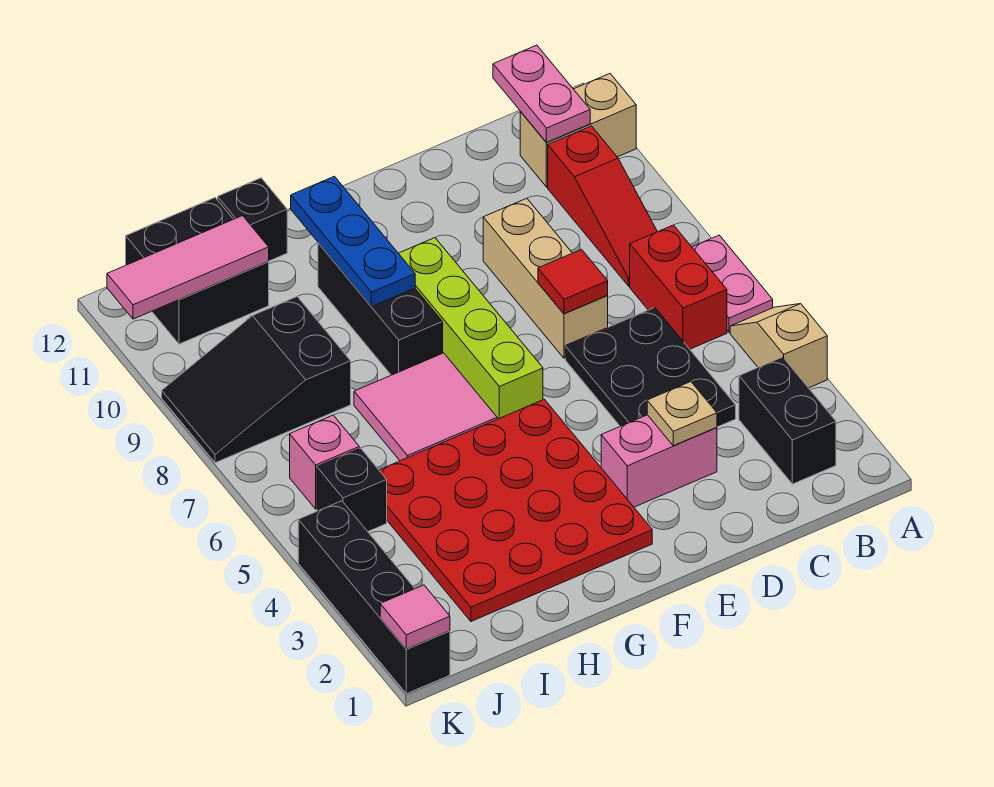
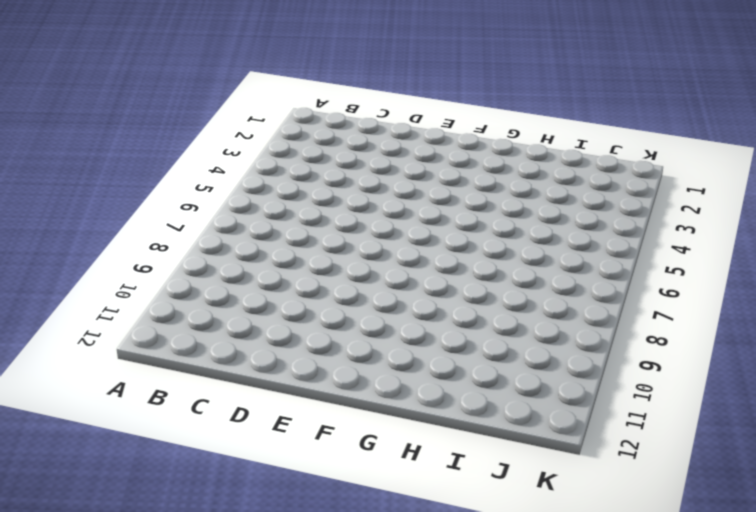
none -> tan slope A4:A5 level 1 top 4
none -> pink plate A6:A7 level 1
none -> tan brick A11:B11 level 1

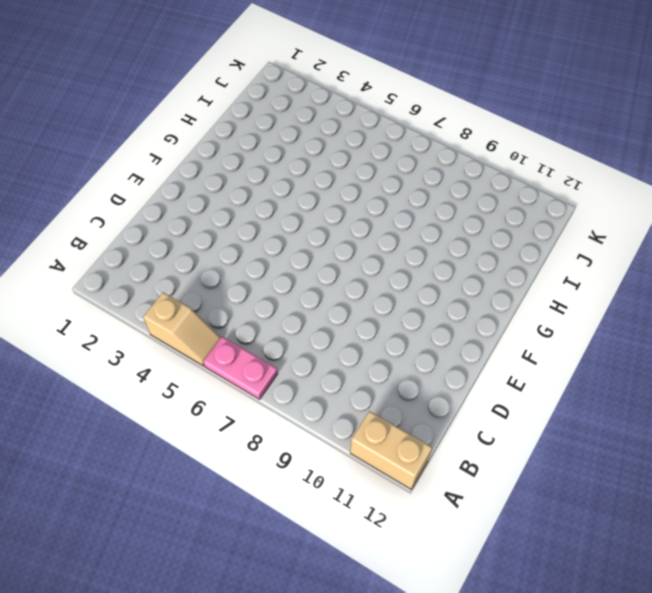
tan brick A11:A12 level 1 -> tan brick A11:B11 level 1
none -> black brick B2:B3 level 1
none -> red brick B6:B7 level 1
none -> red slope B8:B10 level 1 top 10

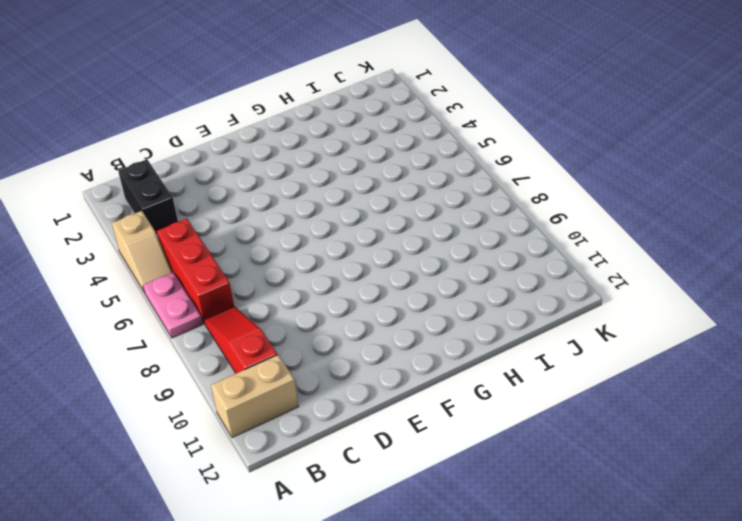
red brick B5:B7 level 1 -> red brick B6:B7 level 1
none -> black plate C4:D6 level 1
none -> pink brick D3:E3 level 1
none -> tan brick D7:D9 level 1

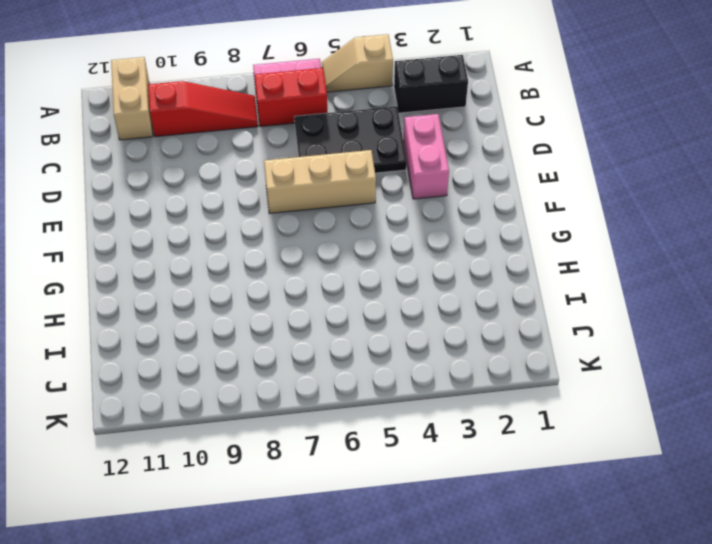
tan brick E5:E7 level 1 -> tan brick D7:D9 level 1
none -> red plate F2:I5 level 1
none -> lime brick F6:F9 level 1
none -> pink tile G6:H7 level 1

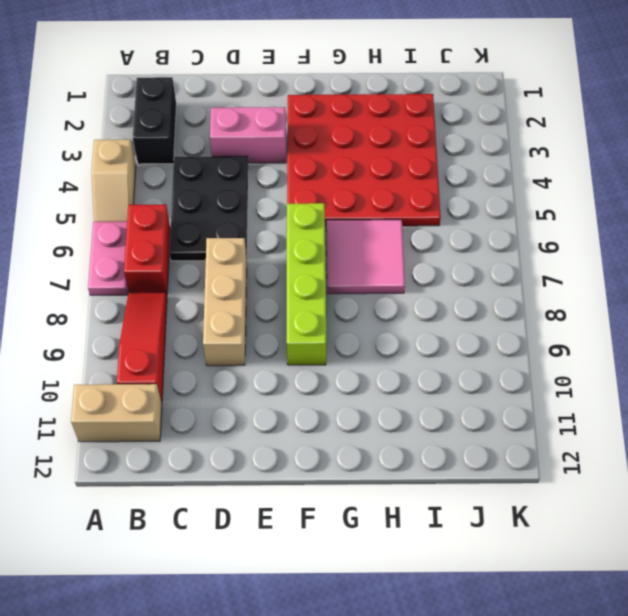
none -> black brick G8:G10 level 1
none -> black brick H12 level 1
none -> black slope I8:K9 level 1 top I

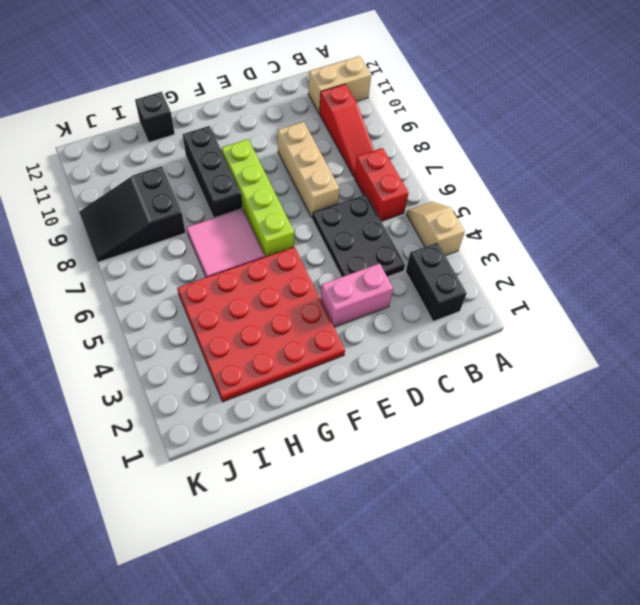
none -> pink plate A6:A7 level 1
none -> black brick I11:J12 level 1
none -> black brick J5 level 1

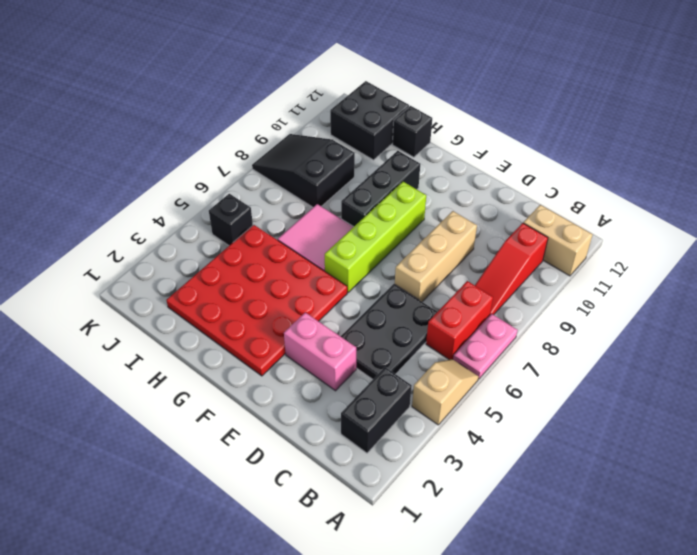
none -> pink brick J6 level 1
none -> black brick K1:K4 level 1
none -> pink plate B11:B12 level 2

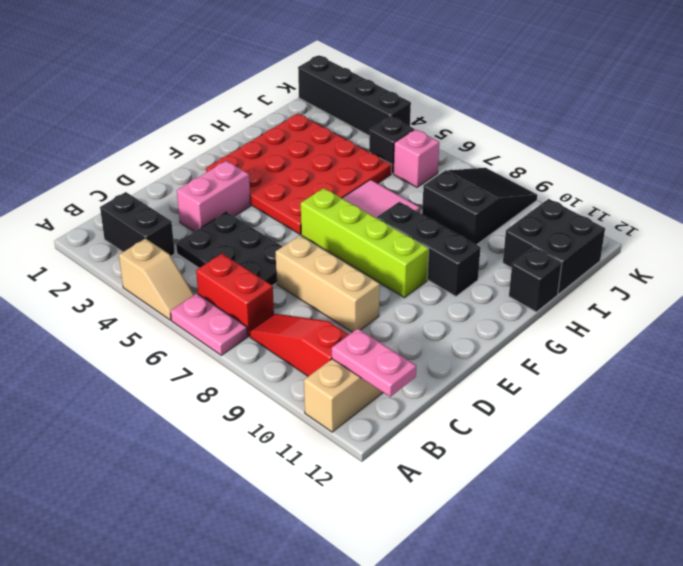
none -> tan plate D3 level 2
none -> red tile D7 level 2
none -> blue plate G9:G11 level 2

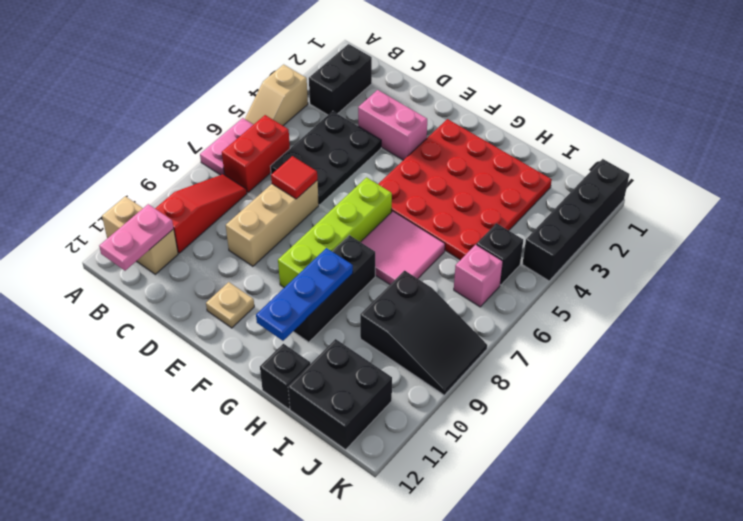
tan plate E11 level 1 -> tan plate D3 level 2
none -> pink tile I11:K11 level 2
none -> pink tile K1 level 2

